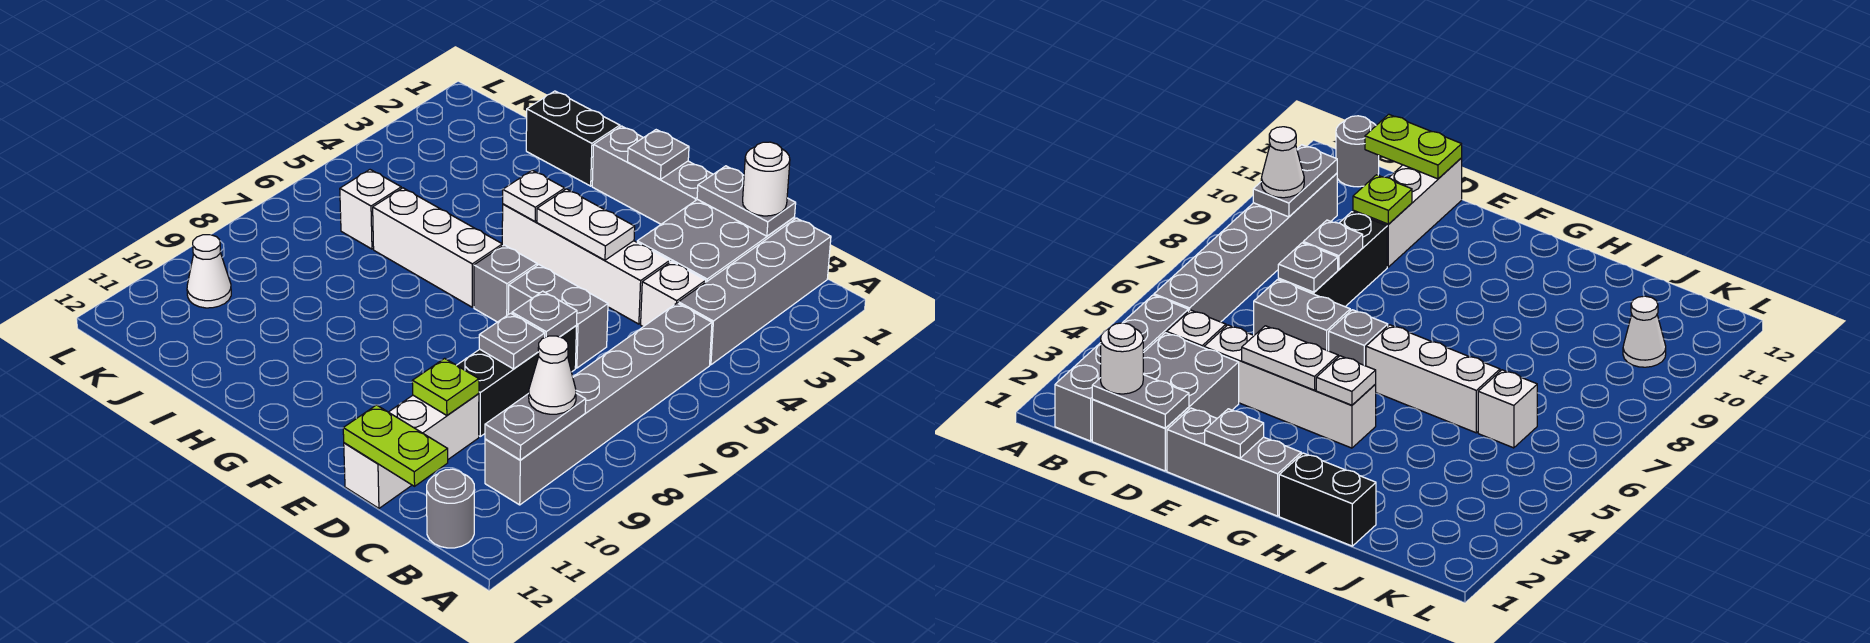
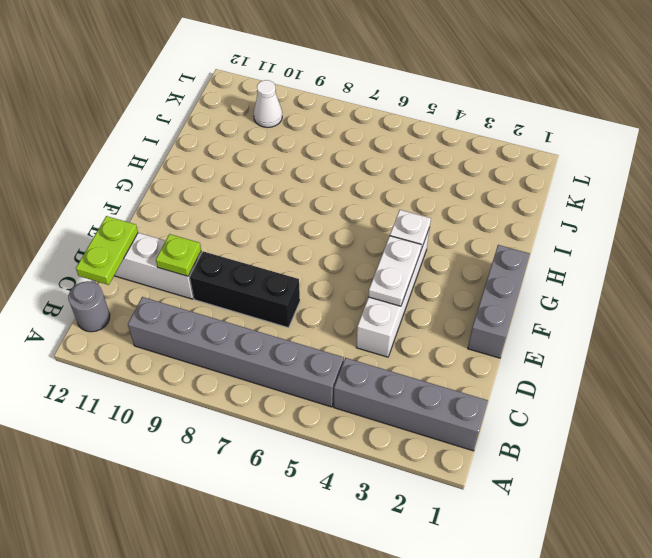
none -> grey brick C1:D3 level 1
none -> white brick C4 level 1
none -> grey brick D6:E6 level 1

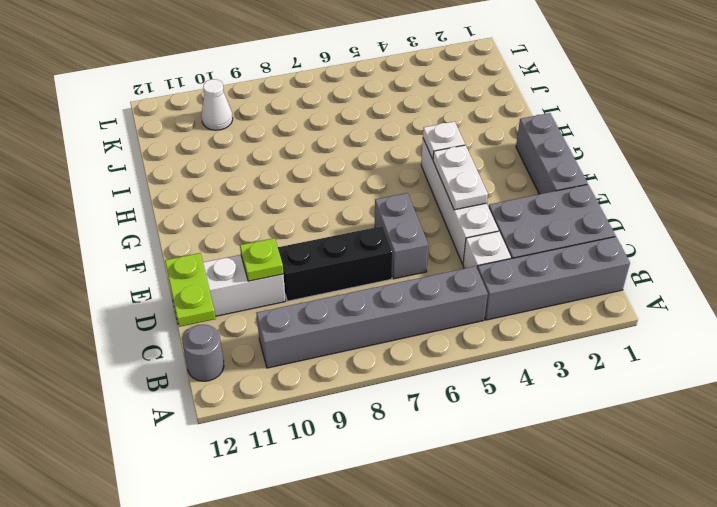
none -> grey brick F6 level 1
none -> white brick G6:I6 level 1
none -> black brick H1:I1 level 1

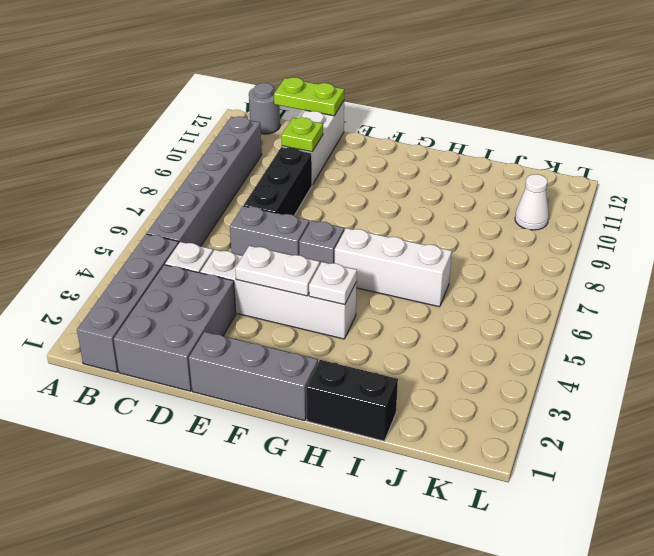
none -> white brick J6 level 1
none -> grey plate B9:B10 level 2
none -> grey plate C1:D1 level 2

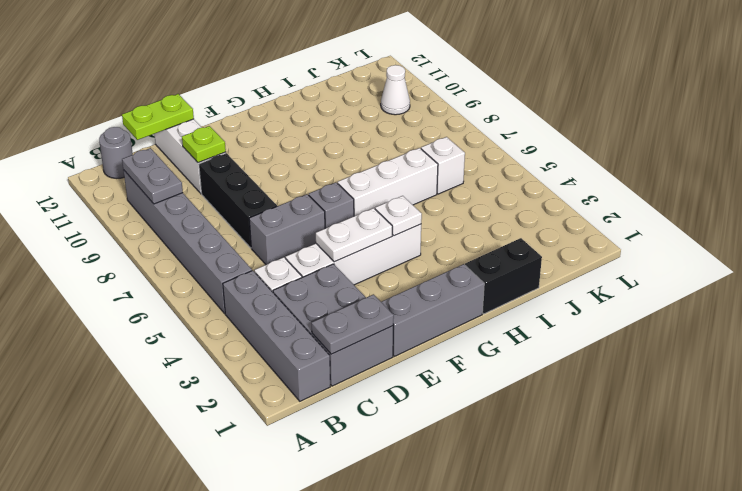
none -> grey plate D7 level 2
none -> grey plate D8 level 2
none -> grey plate F1 level 2

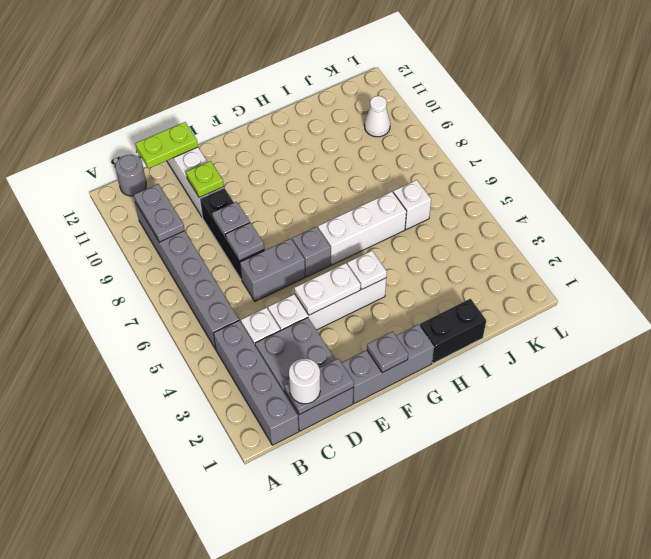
none -> white cone B9 level 3

